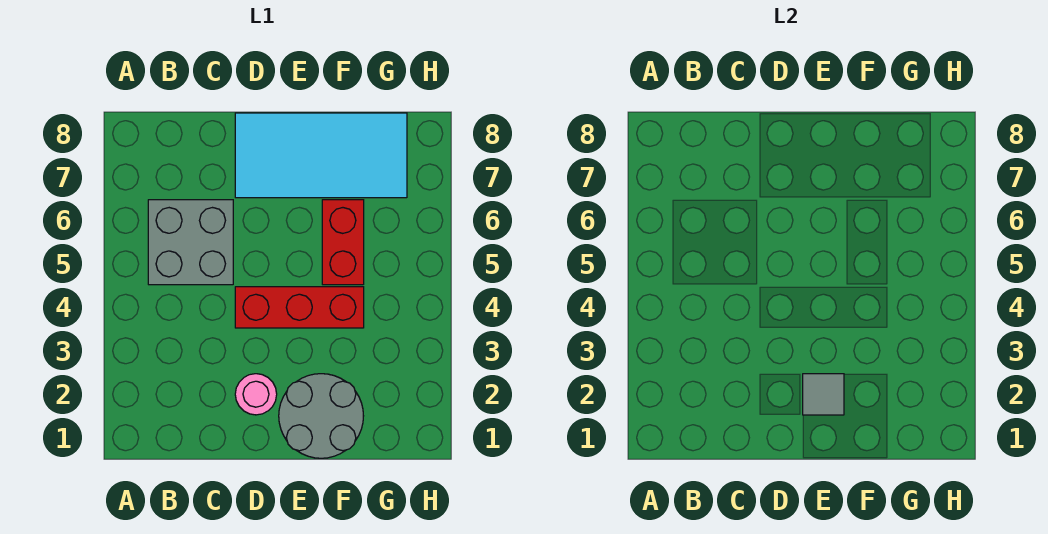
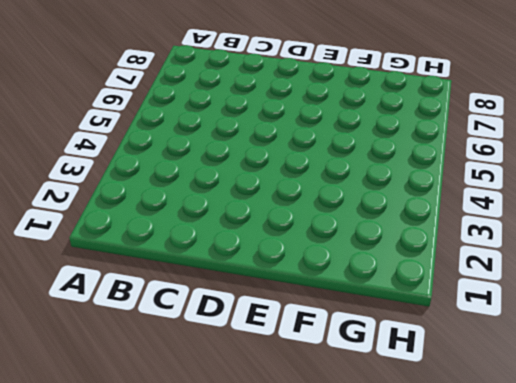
none -> grey brick B5:C6 level 1
none -> pink round brick D2 level 1

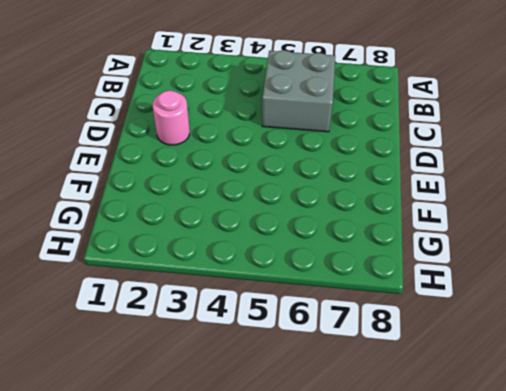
none -> red brick D4:F4 level 1
none -> cyan tile D7:G8 level 1

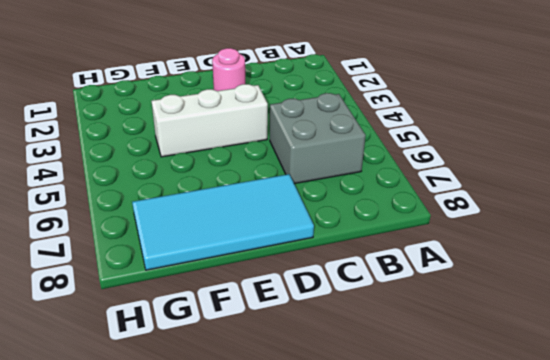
white brick D4:F4 level 1 -> red brick D4:F4 level 1
none -> grey round brick E1:F2 level 1
none -> red brick F5:F6 level 1

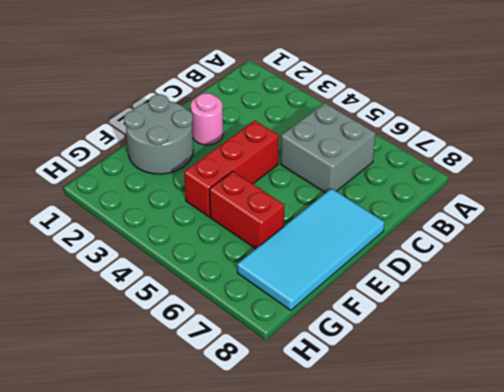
none -> grey tile E2 level 2

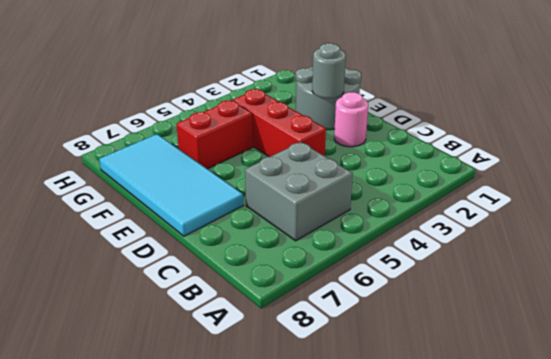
grey round brick E2 level 2 -> grey tile E2 level 2

